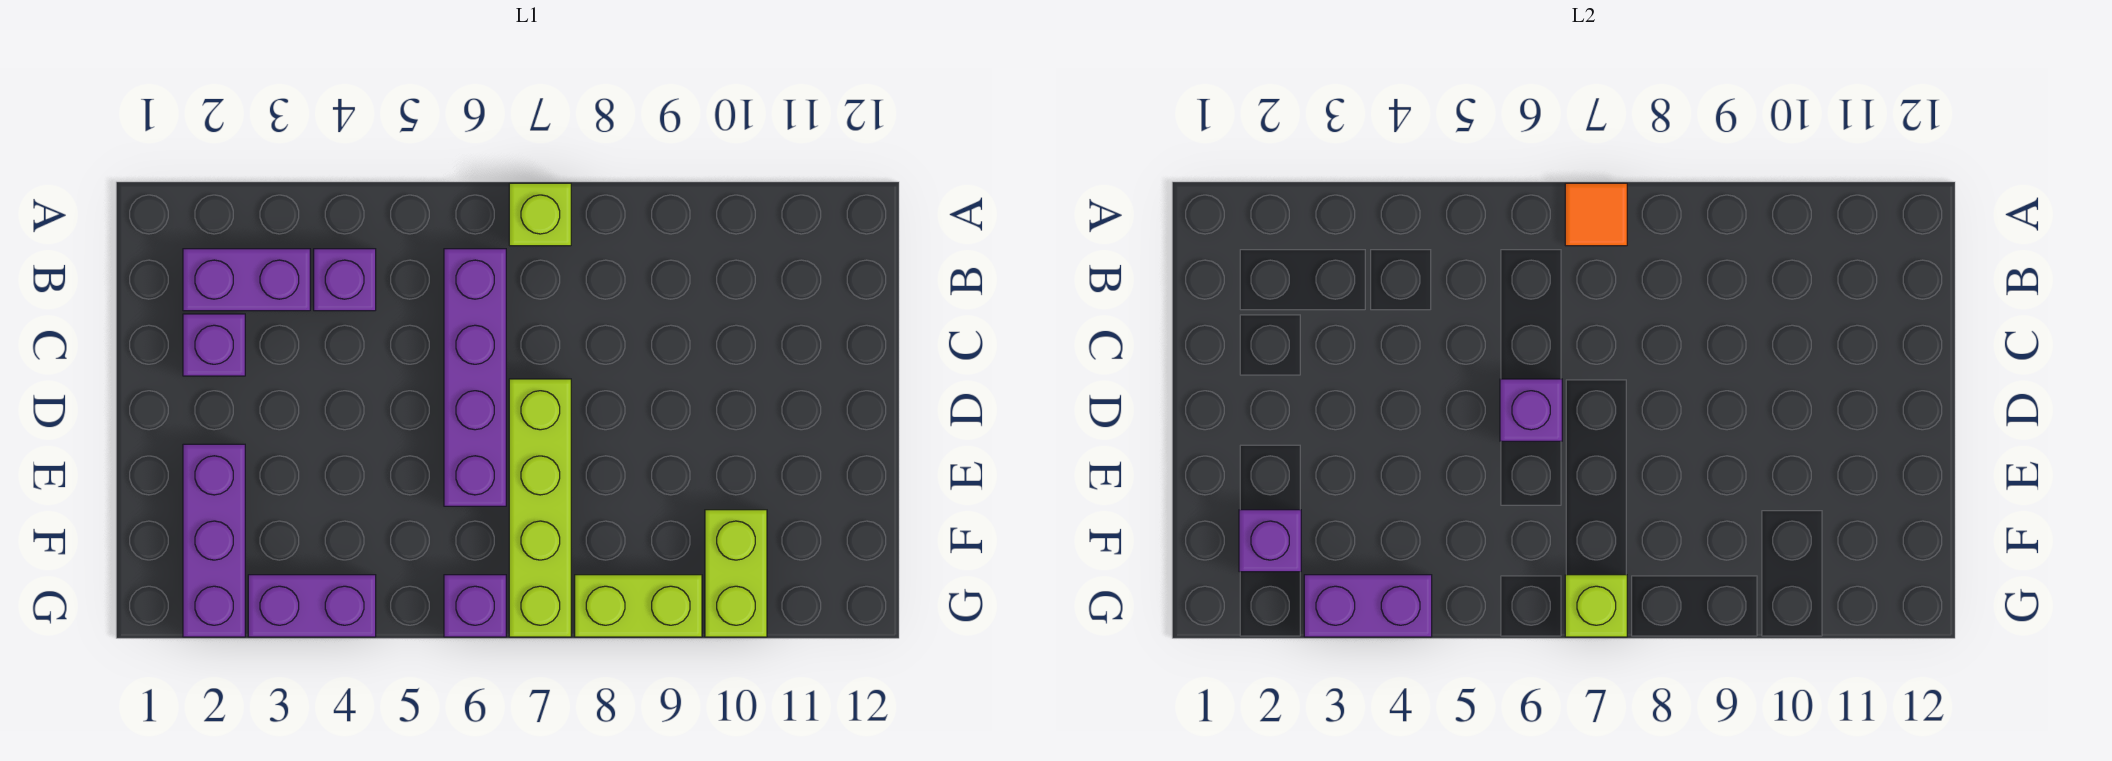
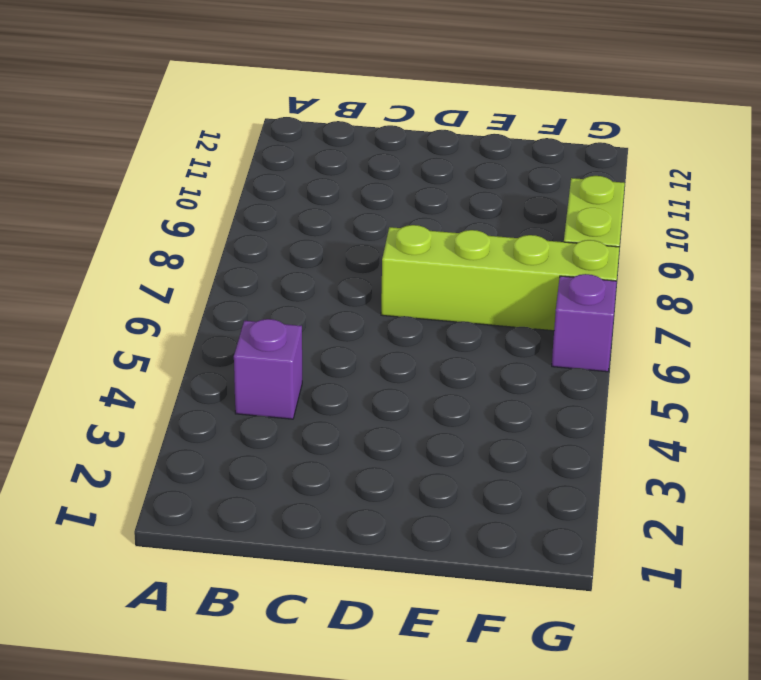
none -> lime brick A7 level 1
none -> purple brick B2:B3 level 1
none -> purple brick B6:E6 level 1

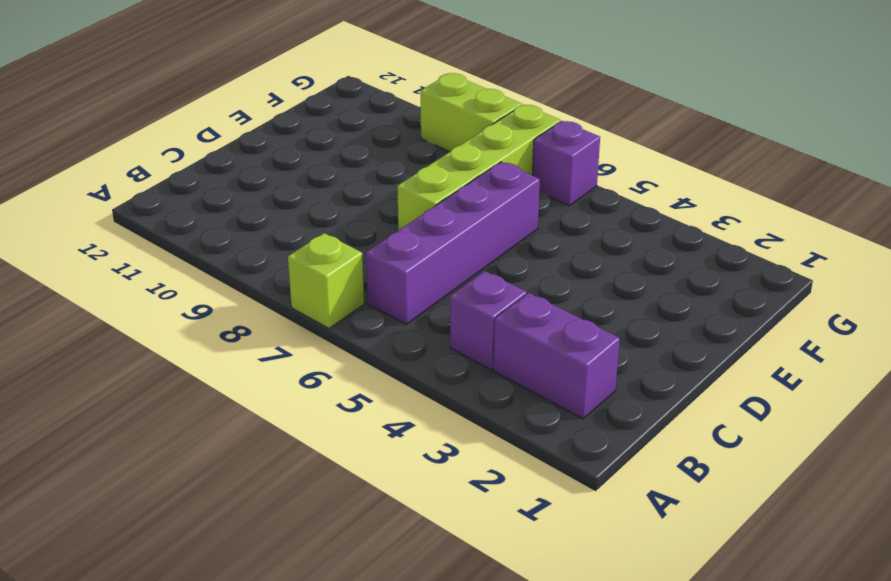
none -> purple brick C2 level 1
none -> purple brick E2:G2 level 1
none -> lime brick F10:G10 level 1

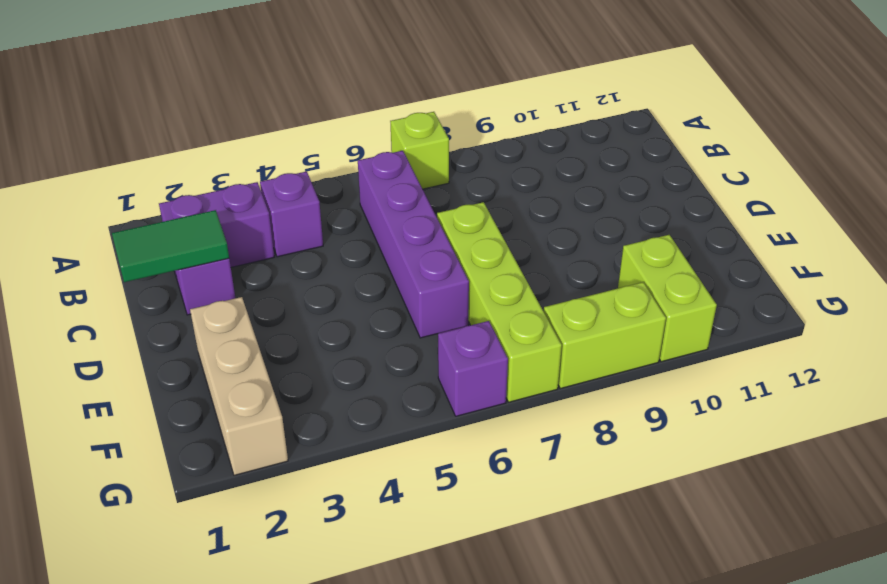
green tile C1:C2 level 2 -> none
tan brick E2:G2 level 1 -> purple brick E2:G2 level 1
none -> purple brick G3:G4 level 1
none -> orange tile A7 level 2
none -> purple brick D6 level 2

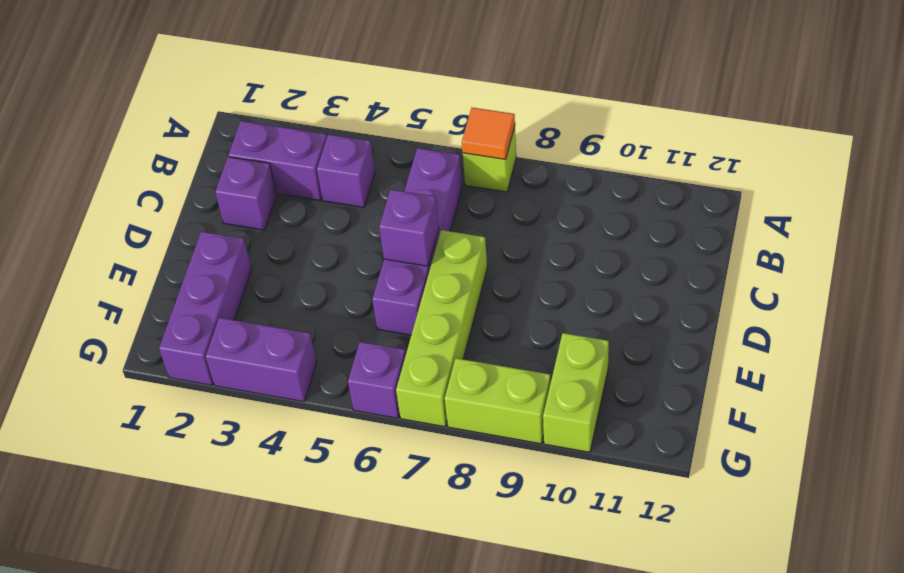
none -> purple brick F2 level 2
none -> purple brick G3:G4 level 2
none -> lime brick G7 level 2

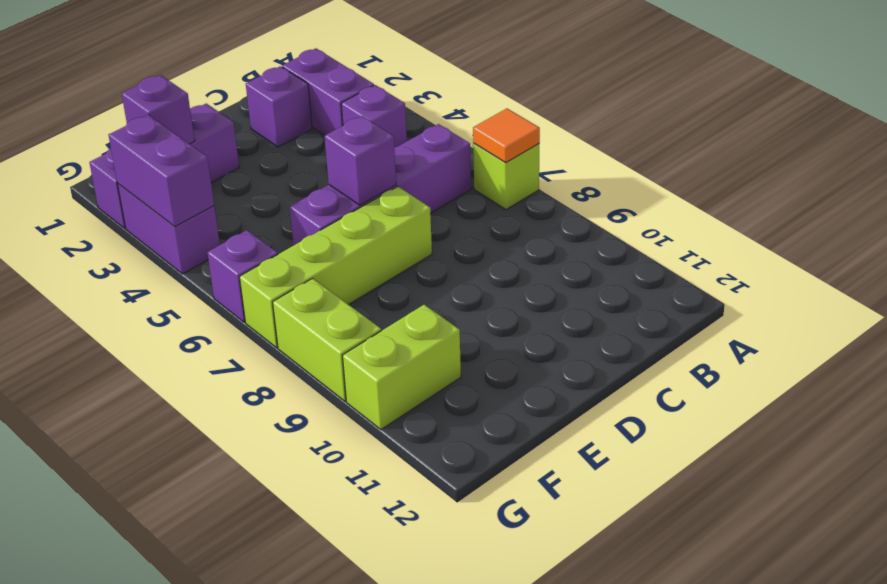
none -> lime brick G7 level 2

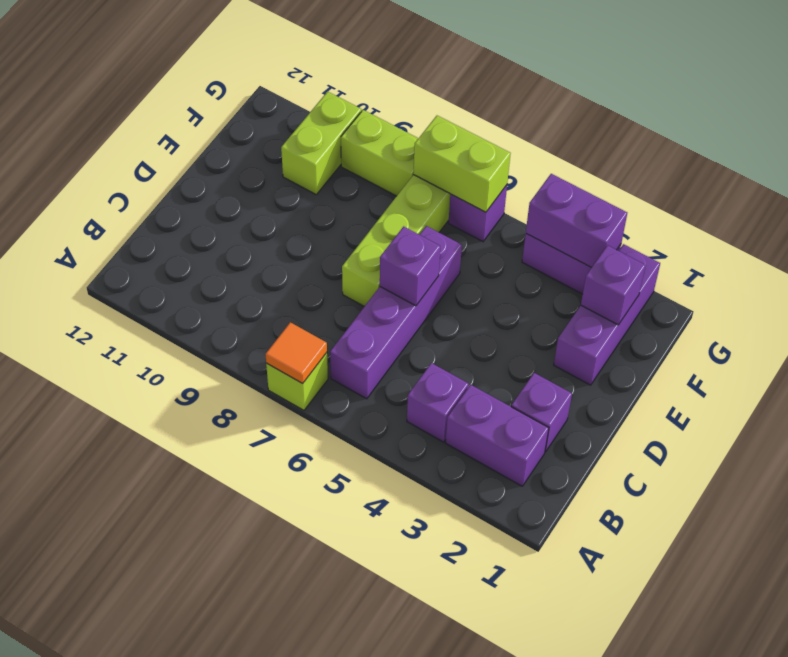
lime brick G6:G7 level 2 -> lime brick G7 level 2

